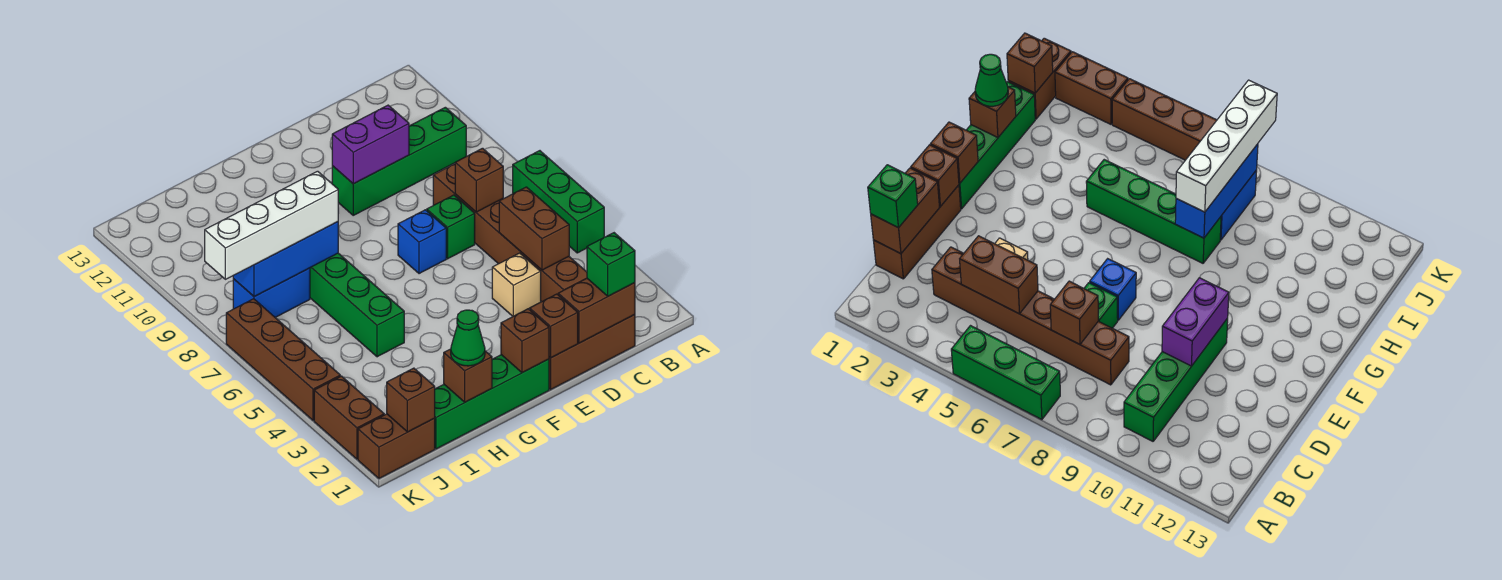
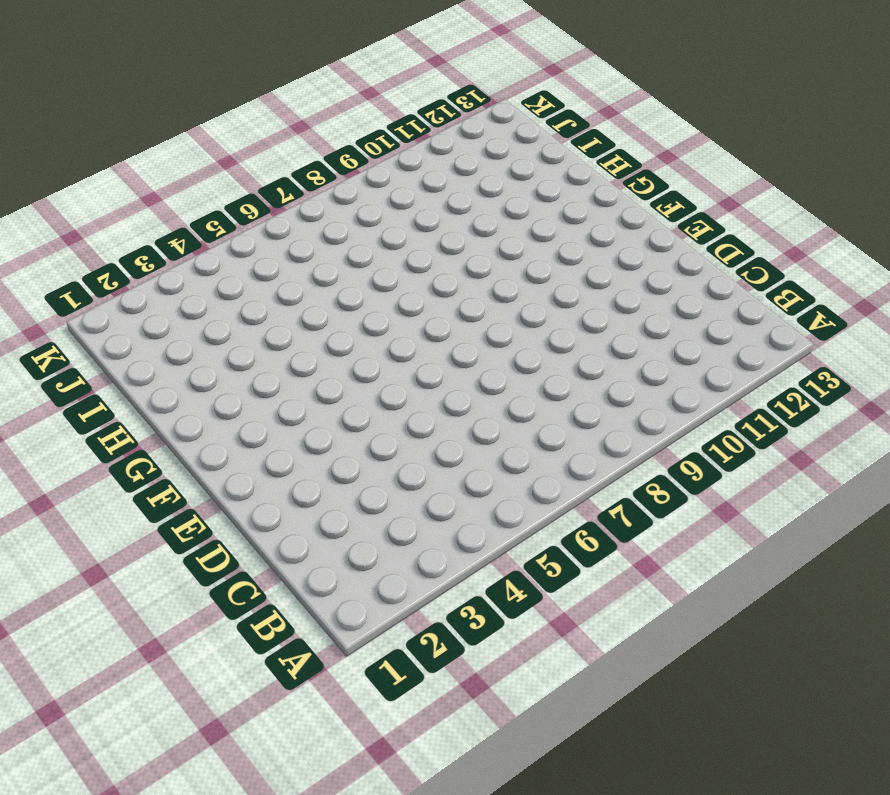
none -> green brick A5:A7 level 1
none -> green brick B10:E10 level 1
none -> brown brick C1:E1 level 1

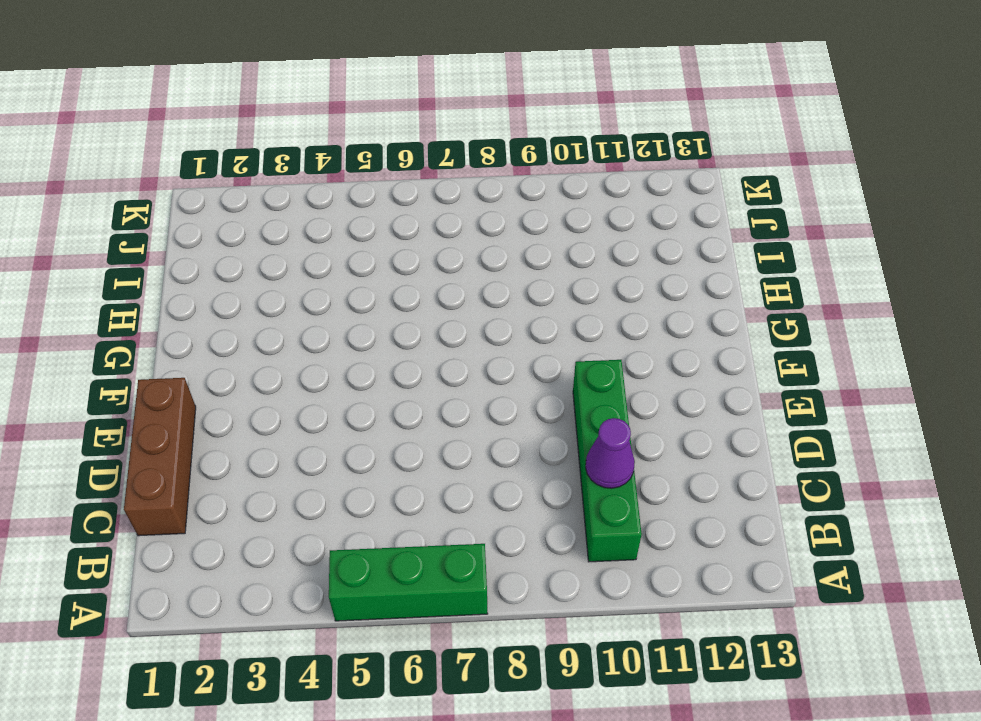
purple cone C10 level 2 -> none
none -> brown brick C3:C8 level 1
none -> tan brick D4 level 1
none -> green brick D7 level 1

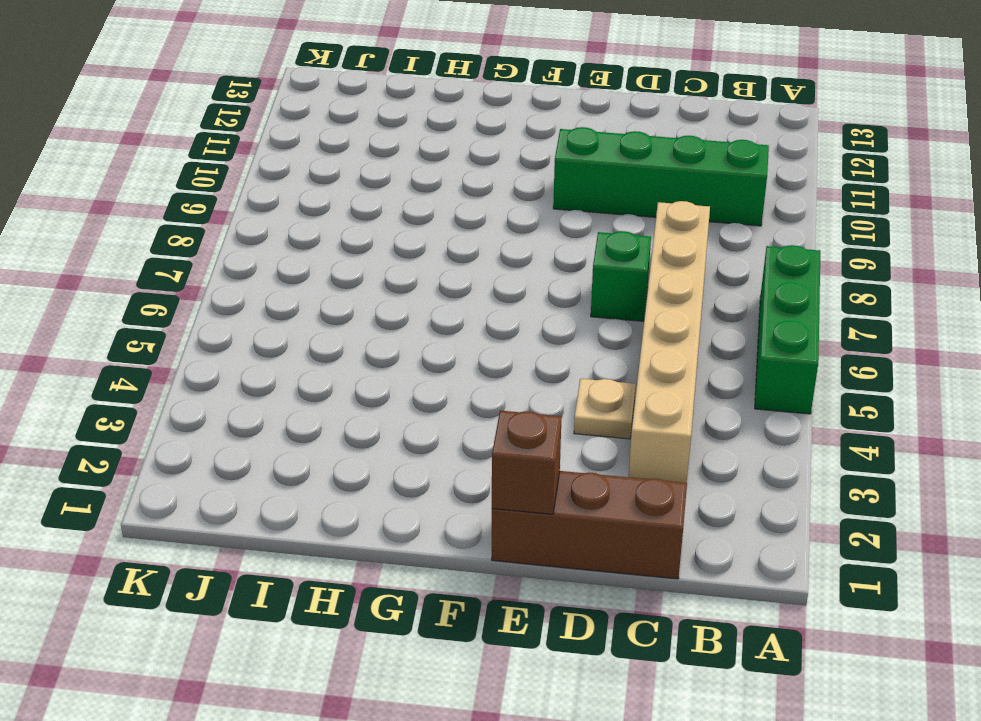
tan brick C3:C8 level 1 -> brown brick C3:C8 level 1
tan plate D4 level 1 -> tan brick D4 level 1
none -> blue brick E7 level 1
none -> green brick F1:I1 level 1
none -> green brick H5:H8 level 1

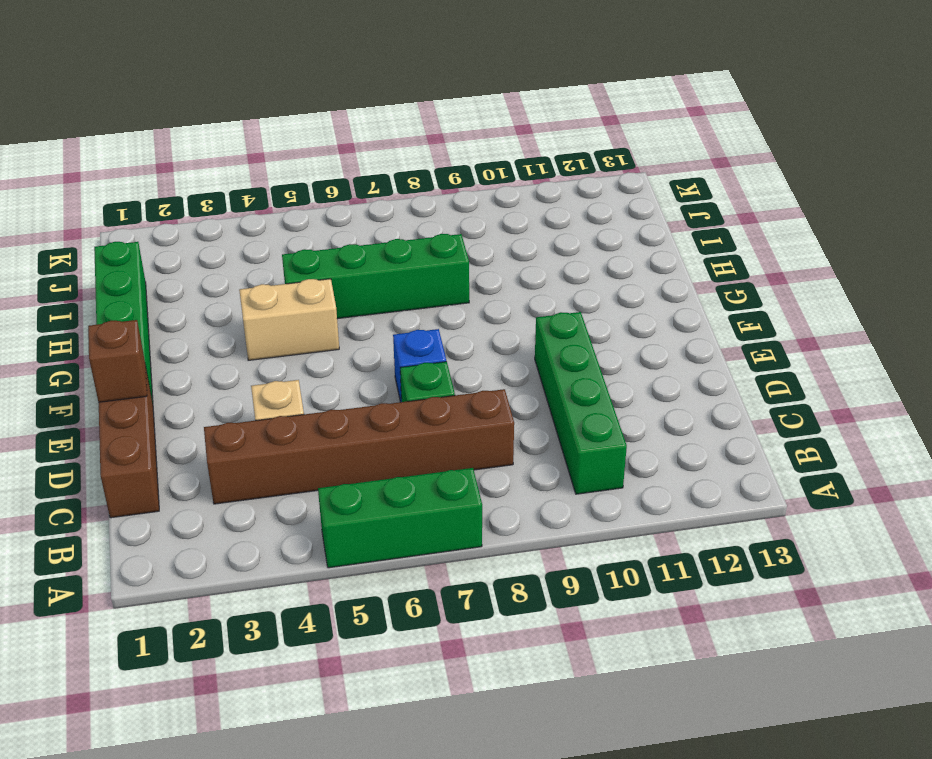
tan brick G4:G5 level 1 -> none
none -> blue brick I8:J8 level 1
none -> brown brick J1:K1 level 1
none -> brown brick K2:K3 level 1

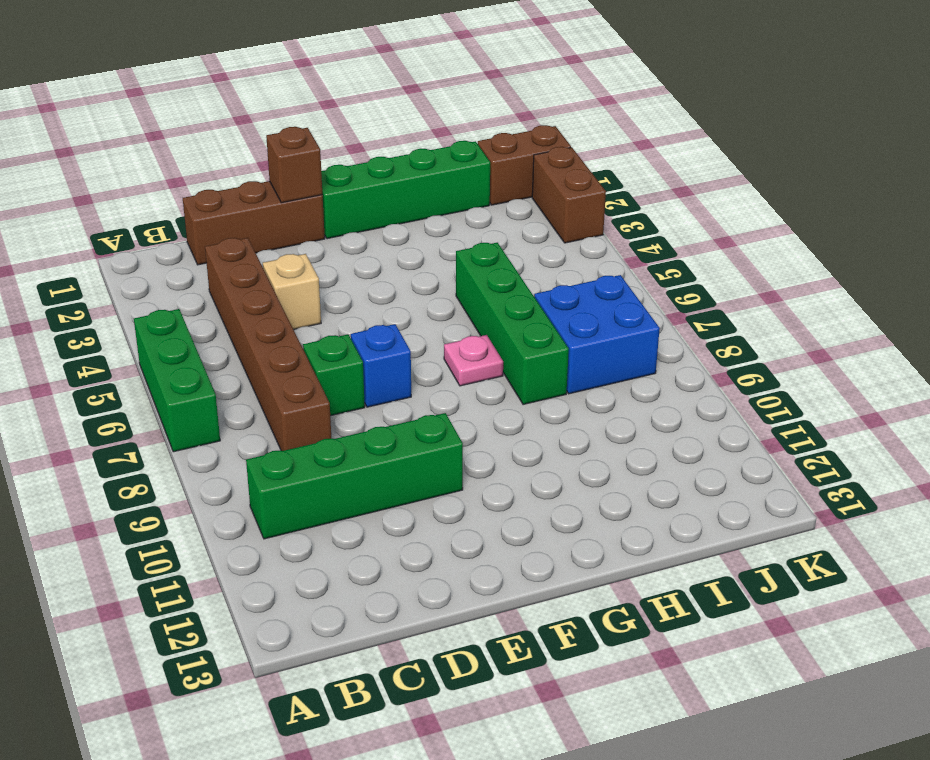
pink plate G7 level 1 -> none
blue brick I7:J8 level 1 -> blue brick I8:J8 level 1
none -> brown brick K4:K7 level 1
none -> brown brick C1:D1 level 2
none -> brown brick C4:C5 level 2

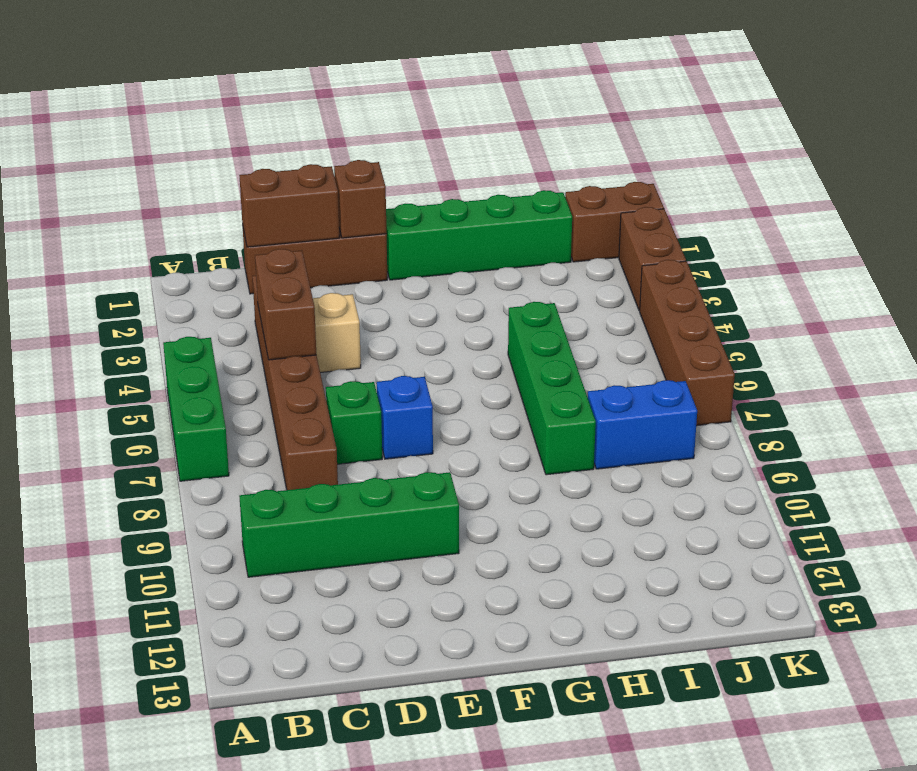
none -> brown brick C7 level 2
none -> purple brick D10:E10 level 2
none -> brown brick F1 level 2

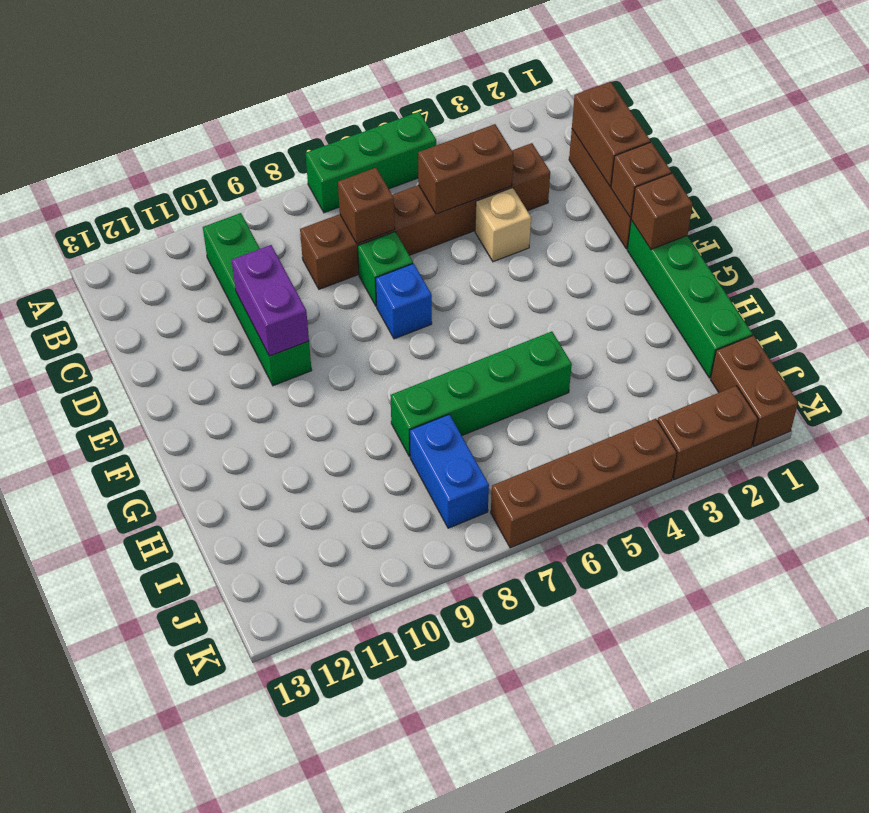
none -> brown brick H1 level 2
none -> blue brick H8:J8 level 2
none -> brown brick J1 level 2

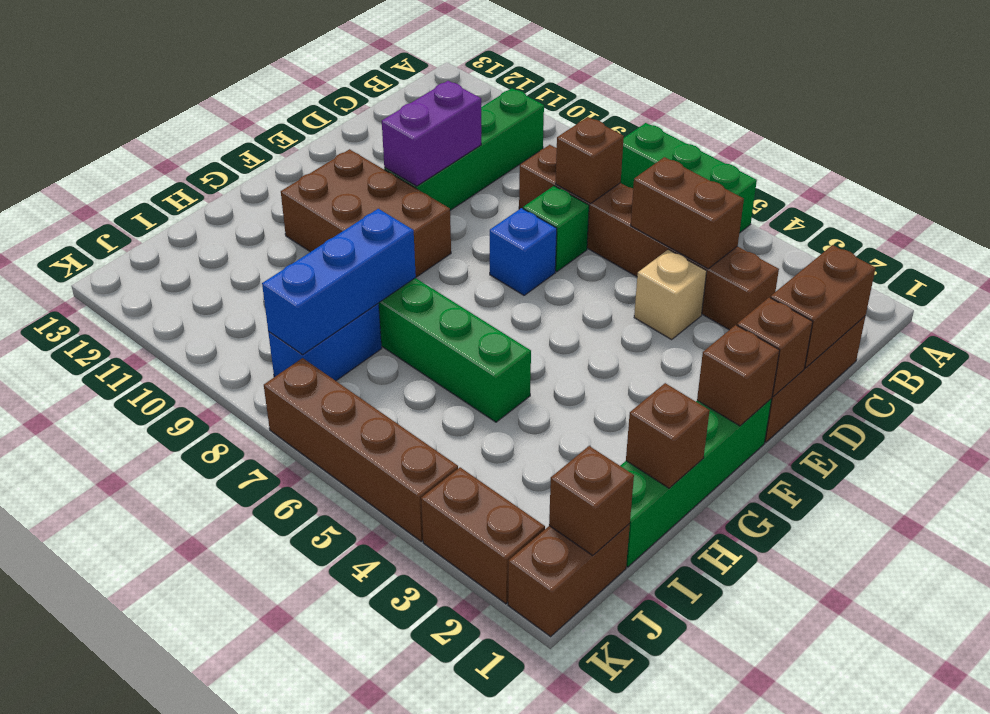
brown brick F9:G11 level 1 -> none
none -> green brick C1 level 3
none -> green cone H1 level 3
none -> white brick H8:K8 level 3

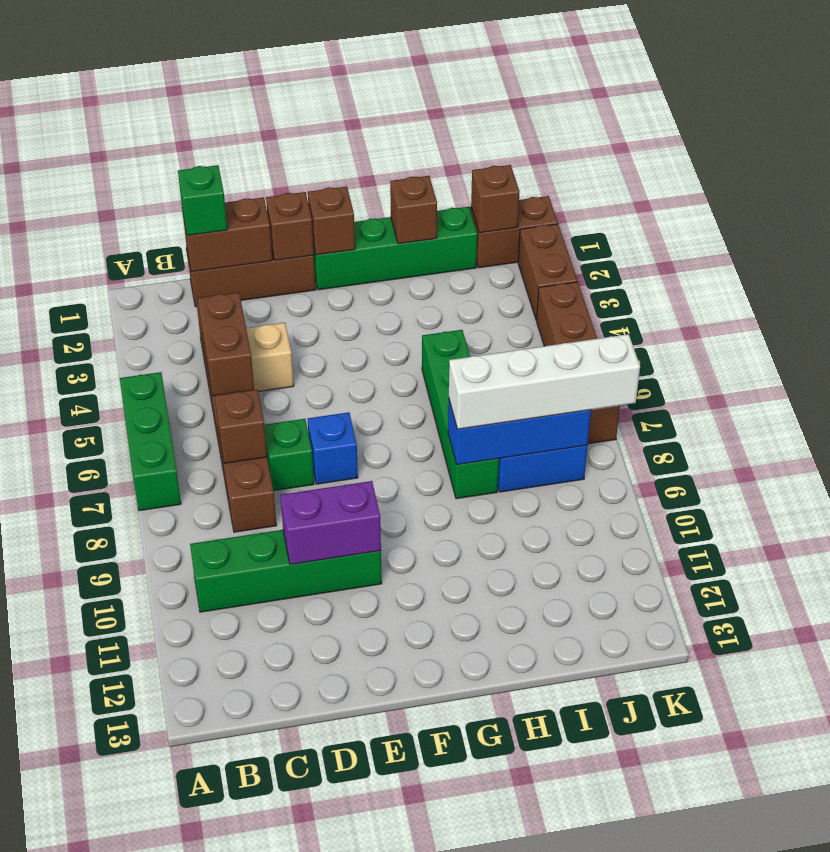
none -> green cone H1 level 3

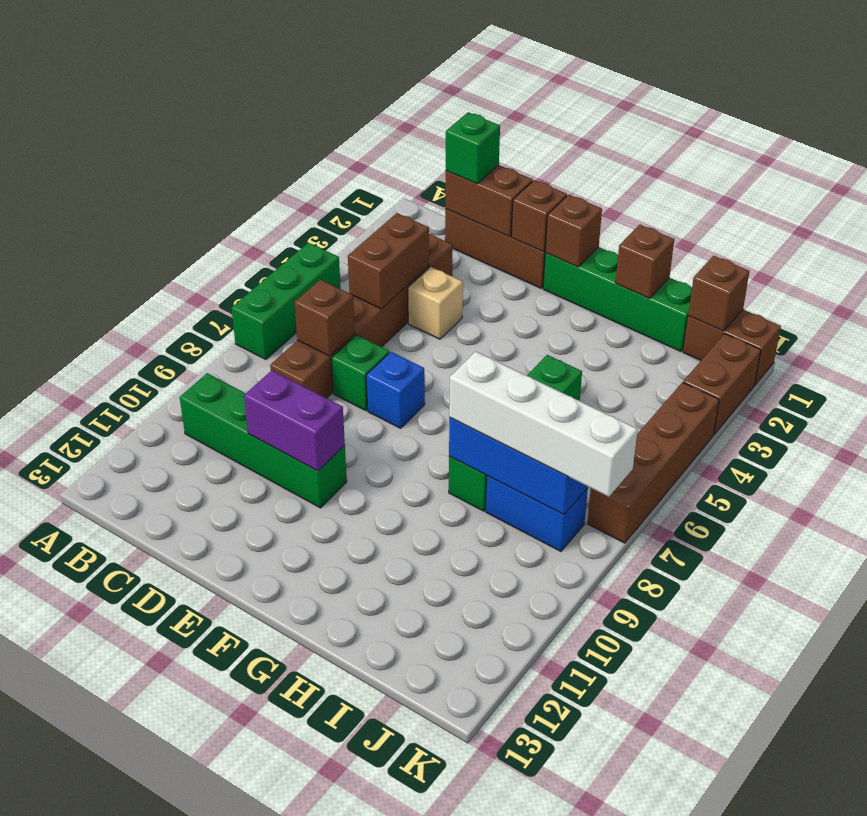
none -> green cone H1 level 3

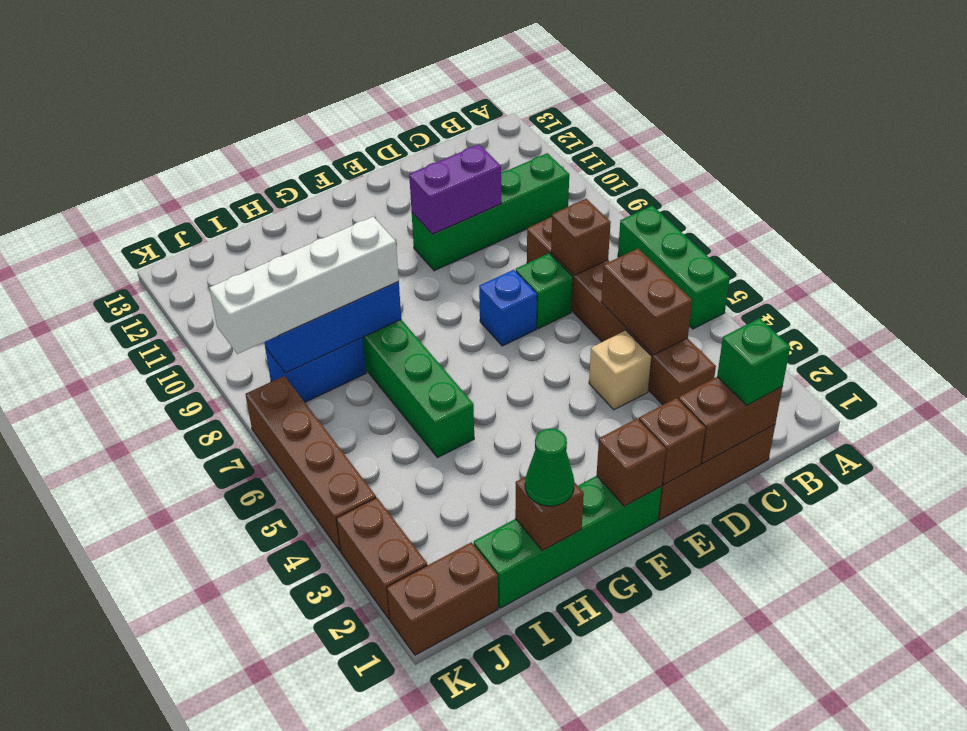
none -> brown brick J1 level 2

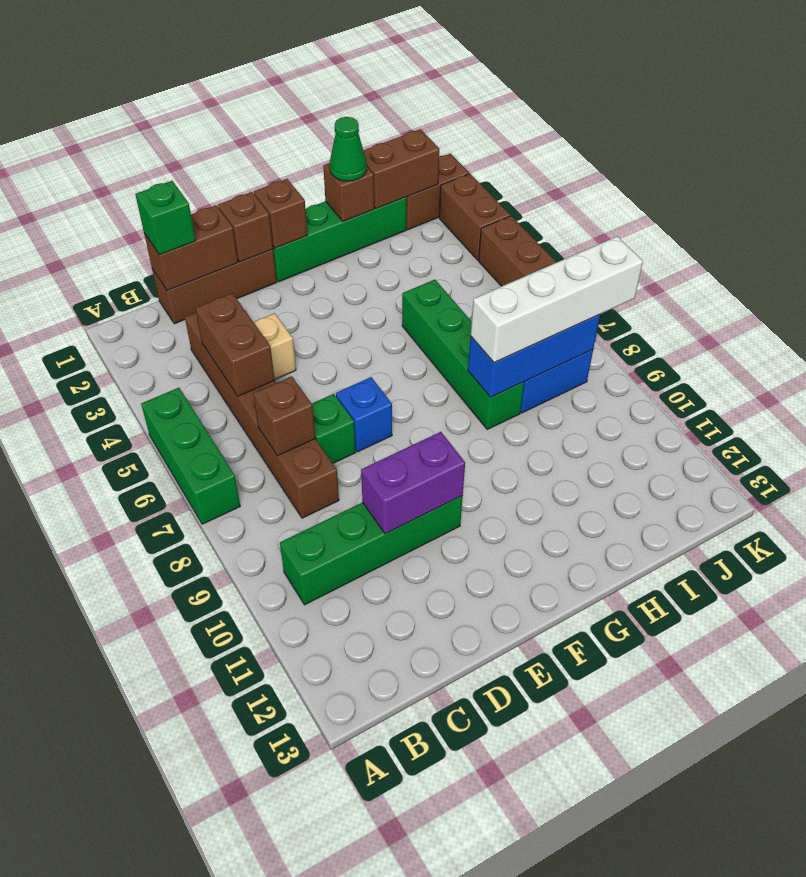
brown brick I1:J1 level 2 -> brown brick J1 level 2

